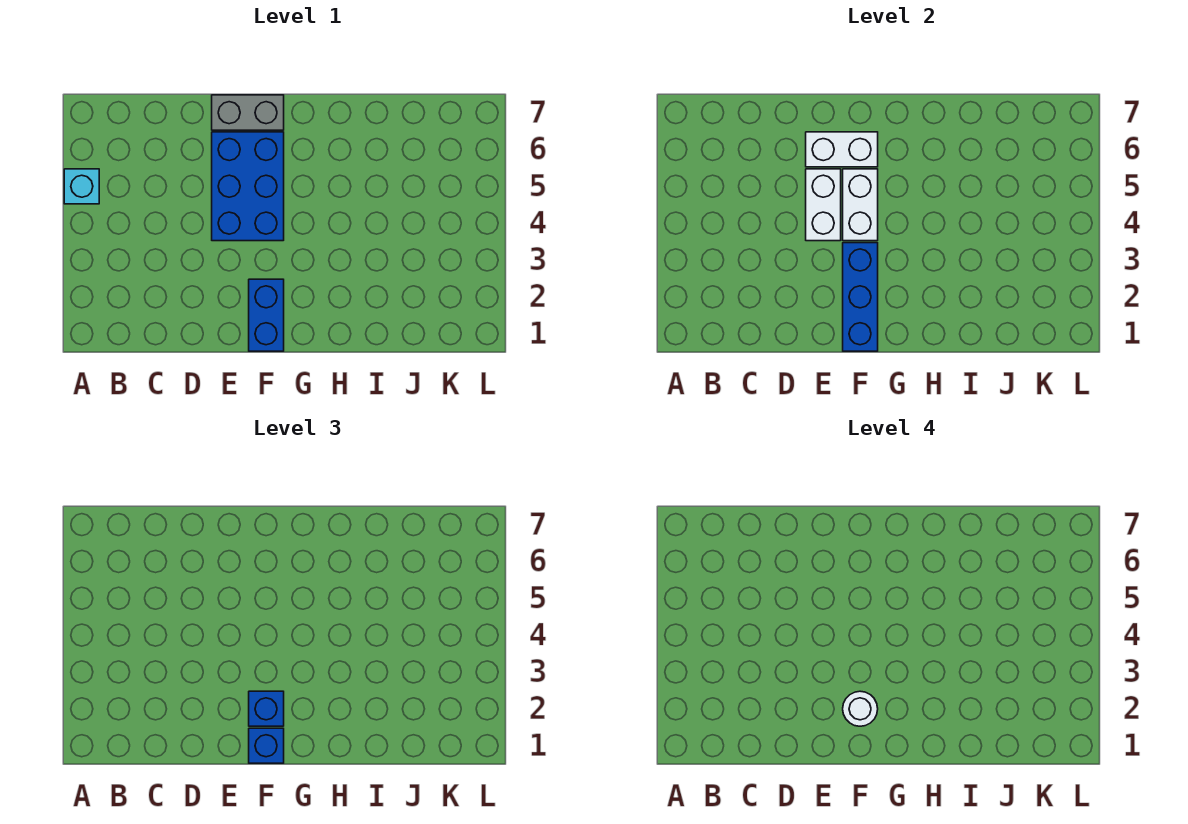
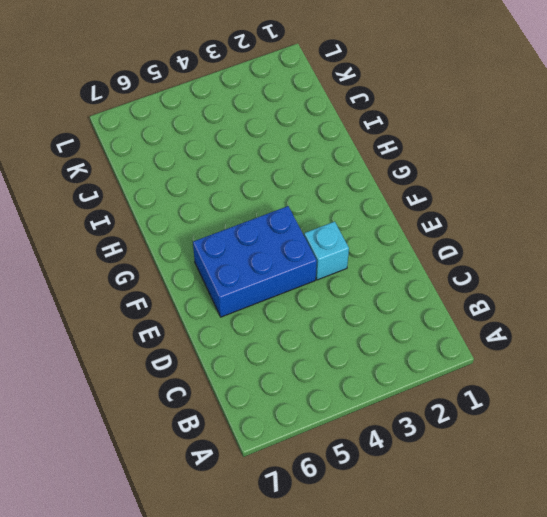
cyan brick E3 level 1 -> cyan brick A5 level 1
none -> grey brick E7:F7 level 1
none -> blue brick F1:F2 level 1

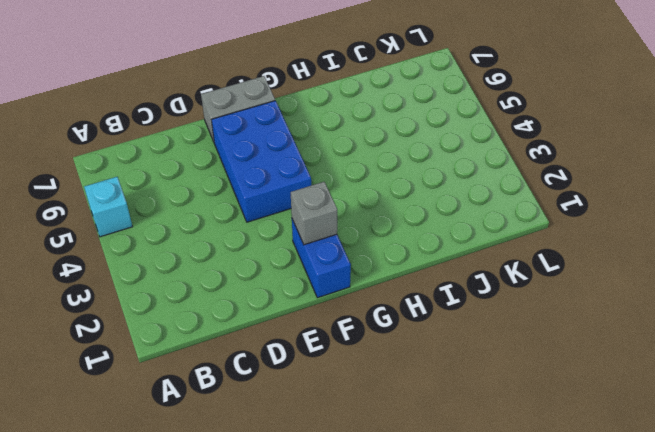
grey brick F2 level 2 -> blue brick F1:F3 level 2
none -> white brick E4:E5 level 2
none -> white brick E6:F6 level 2

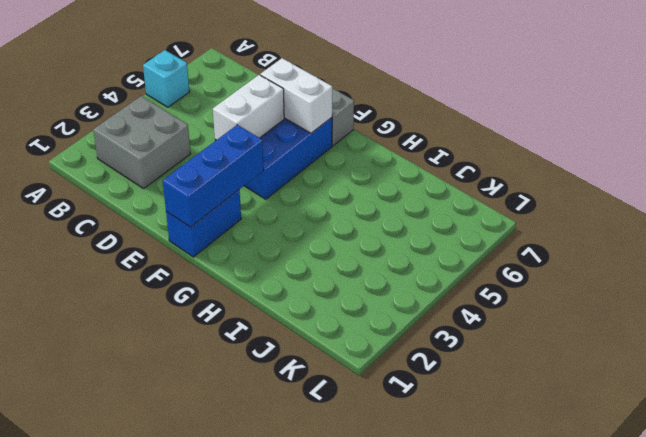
grey brick B2:C3 level 1 -> none
none -> white brick F4:F5 level 2
none -> blue brick F1 level 3

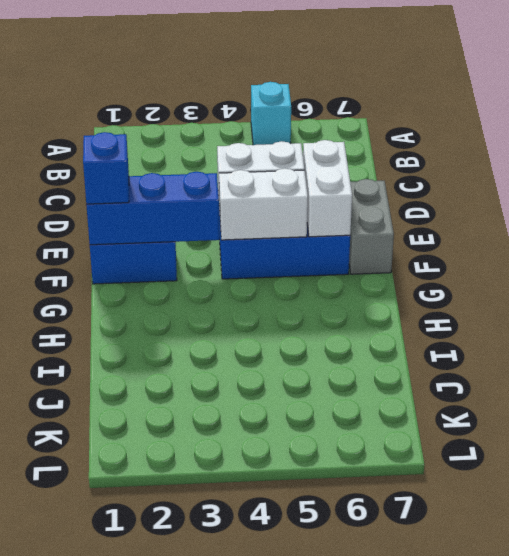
none -> blue brick F2 level 3
none -> white round brick F2 level 4

